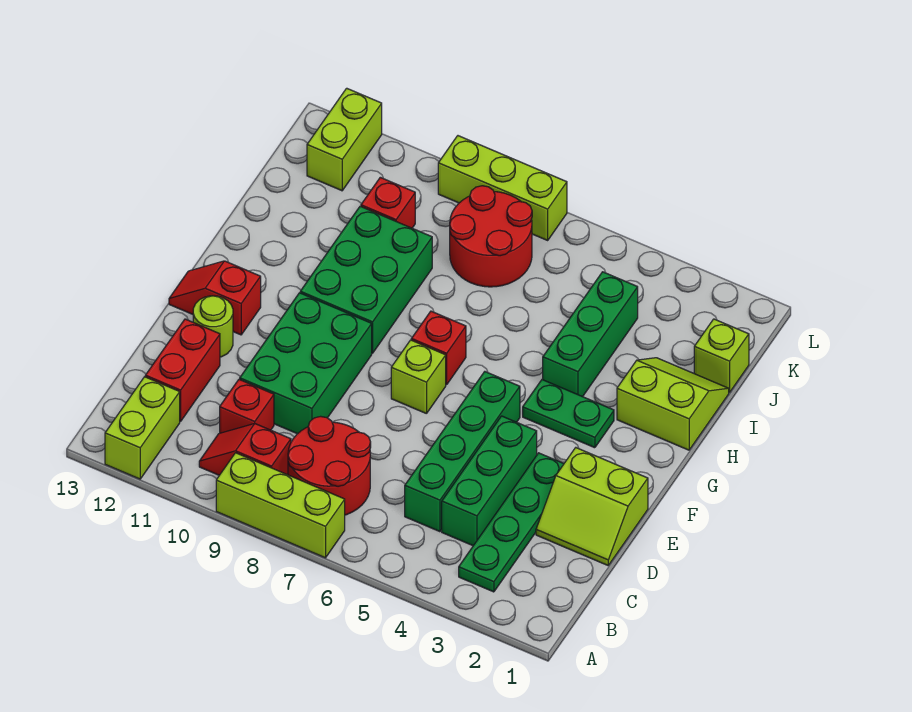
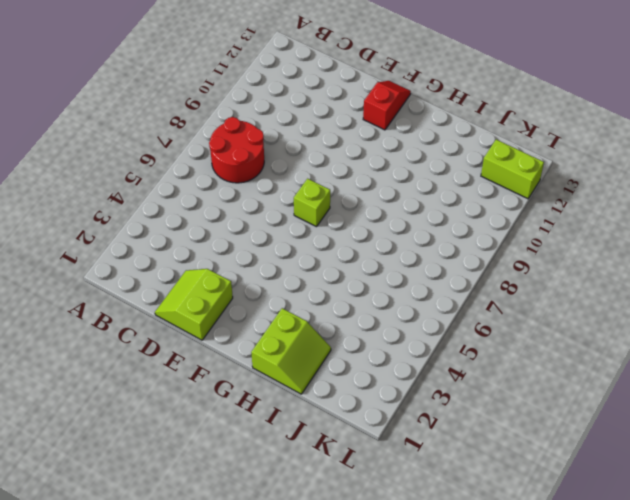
none -> lime brick A7:A9 level 1
none -> lime brick A12:B12 level 1
none -> green plate B3:E3 level 1

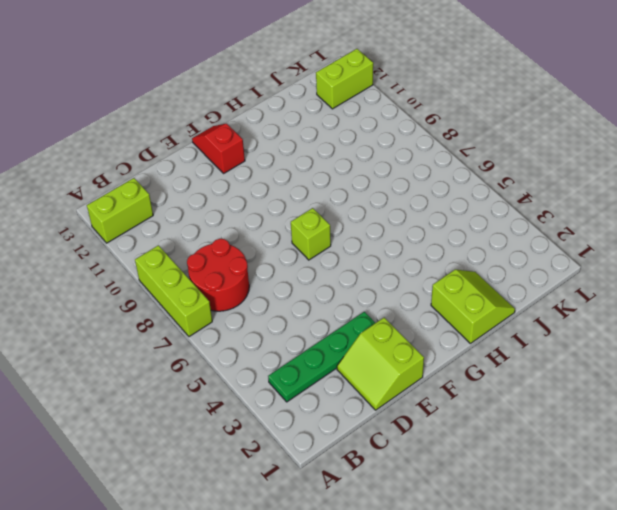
none -> red slope B9:B10 level 1 top 9
none -> green brick C4:E4 level 1
none -> green brick C5:F5 level 1

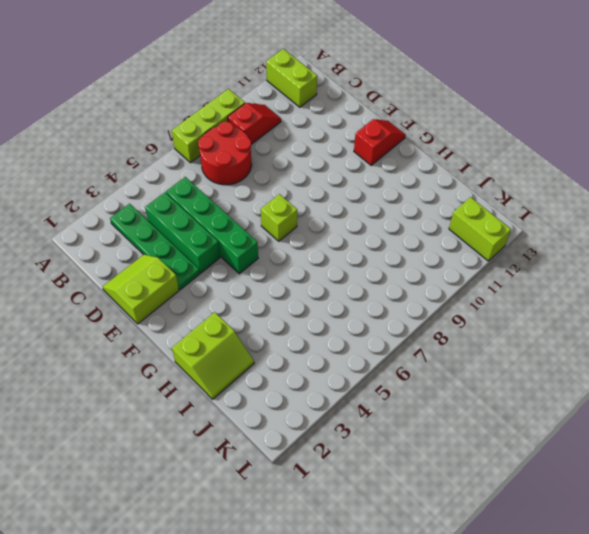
none -> red brick C10 level 1
none -> red brick C12:D12 level 1
none -> green brick D9:F10 level 1

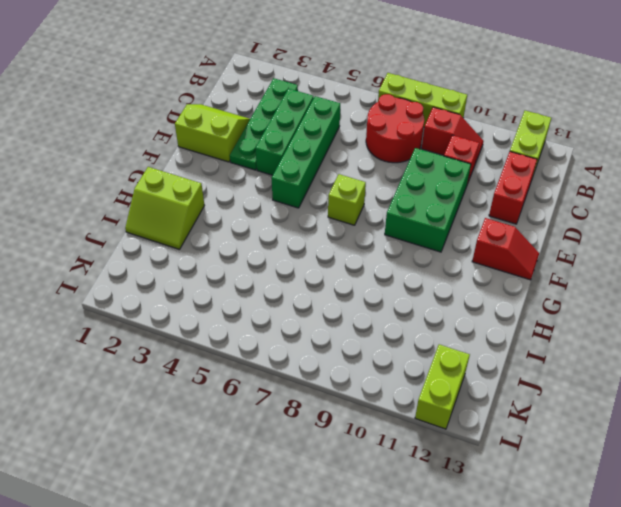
none -> lime round brick E12 level 1
none -> green plate G3:G4 level 1
none -> red brick G7 level 1

